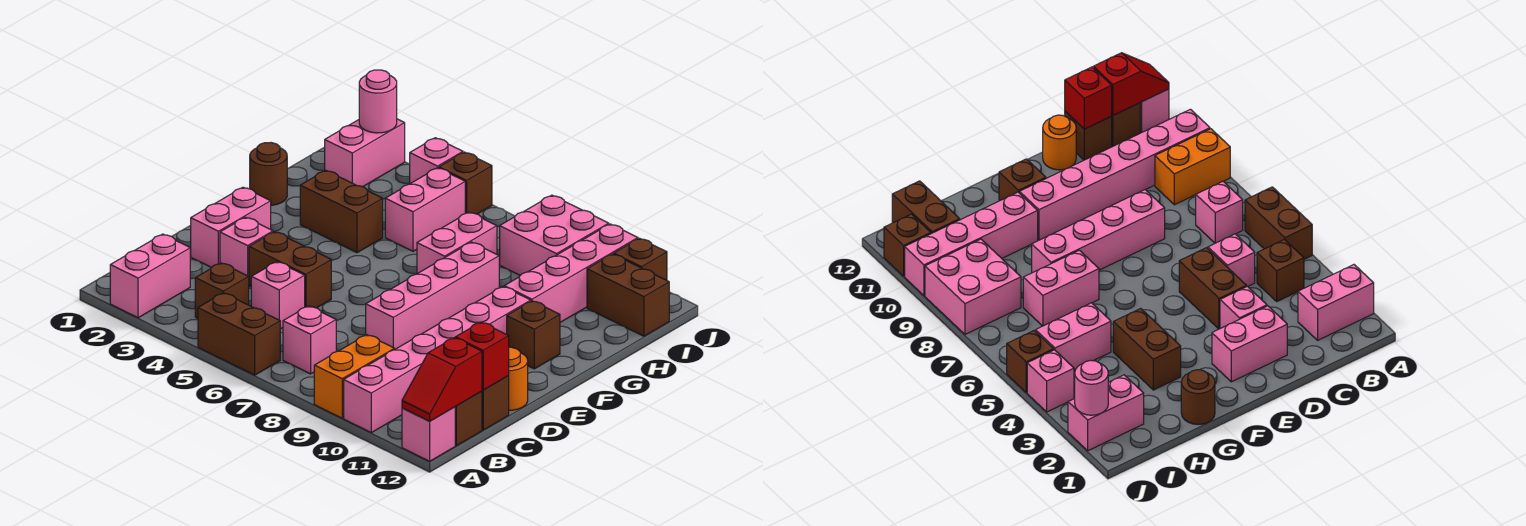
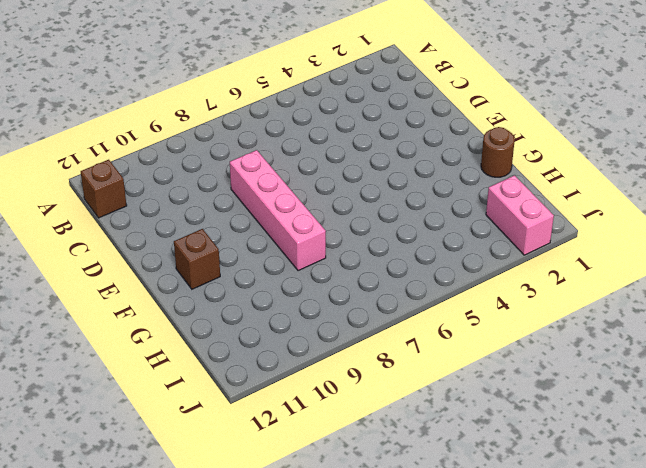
none -> pink brick A2:B2 level 1
none -> brown brick A5:A6 level 1
none -> orange brick A9:B9 level 1
none -> pink brick A10:F10 level 1

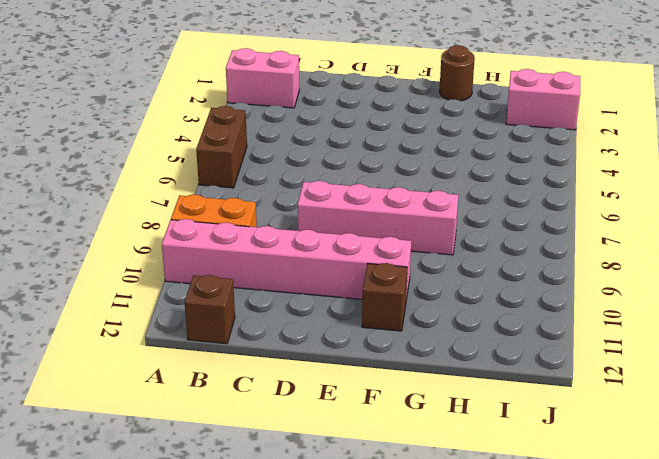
none -> pink brick A12 level 1
none -> brown brick B4 level 1
none -> pink brick B7 level 1
none -> pink brick C5 level 1

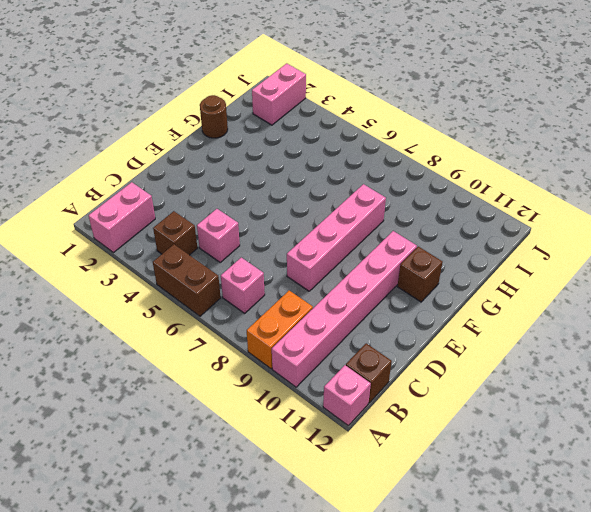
none -> brown brick C12 level 1
none -> pink brick D2:E2 level 1
none -> pink brick D3 level 1
none -> brown brick D4:D5 level 1

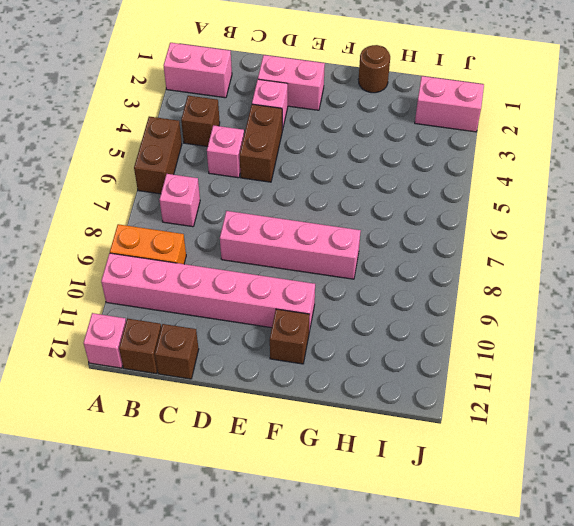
none -> orange round brick D12 level 1
none -> brown brick G3:G4 level 1
none -> pink brick G7:H7 level 1
none -> pink brick G10:J10 level 1

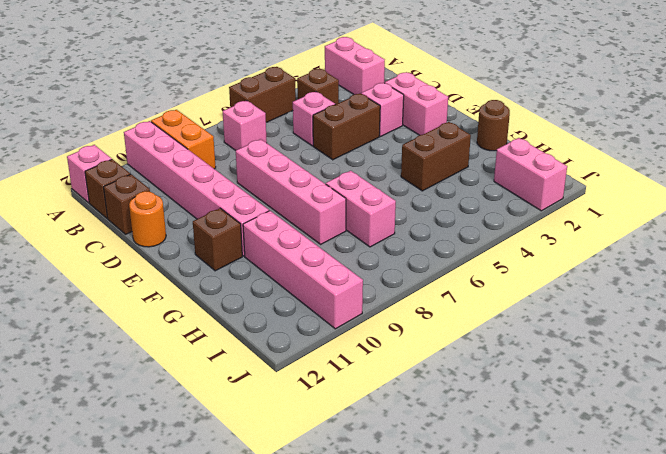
none -> pink brick H5:I5 level 1
none -> pink brick I8:J9 level 1
none -> brown brick I11:I12 level 1
none -> pink brick J4 level 1

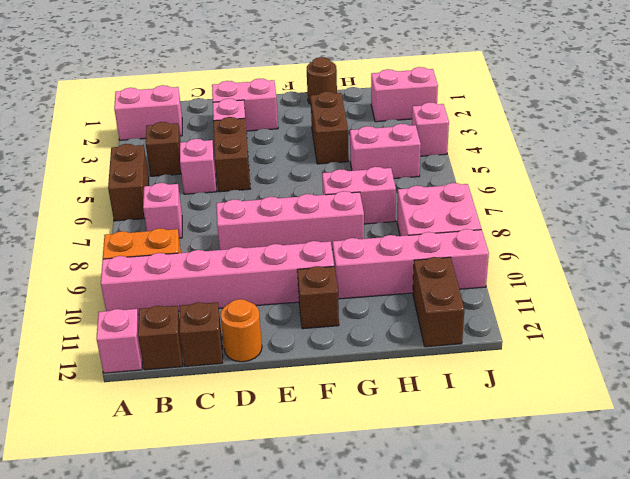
none -> brown brick J5 level 1
none -> brown brick J11 level 1
none -> red slope A12:B12 level 2 top B
none -> red brick C12 level 2

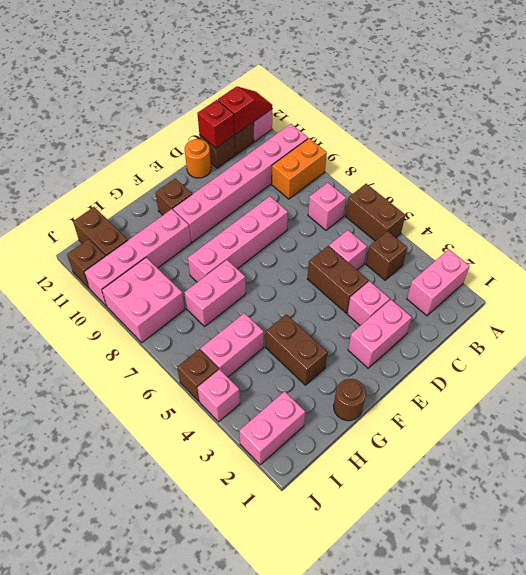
none -> pink round brick J2 level 2

